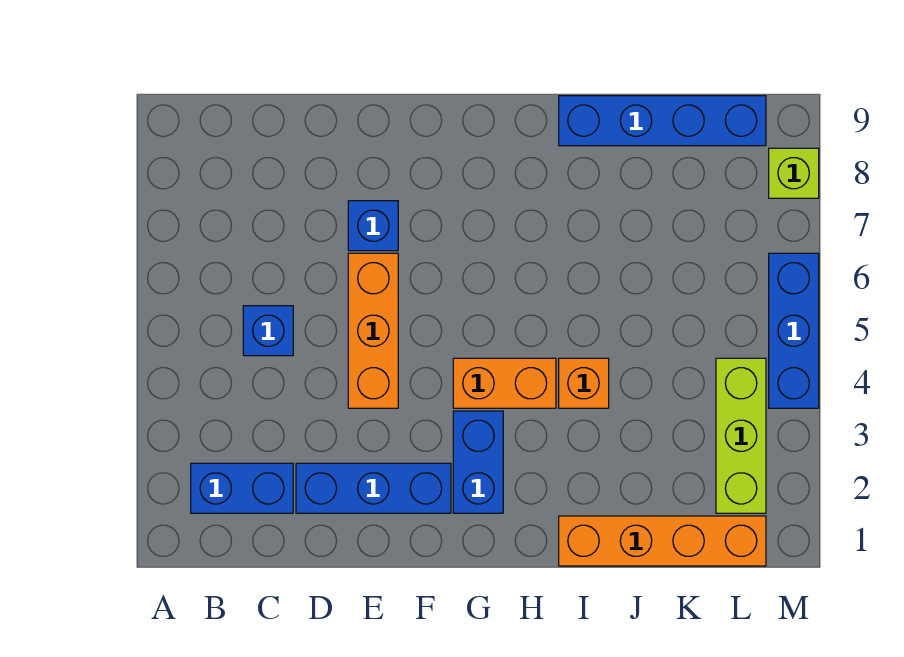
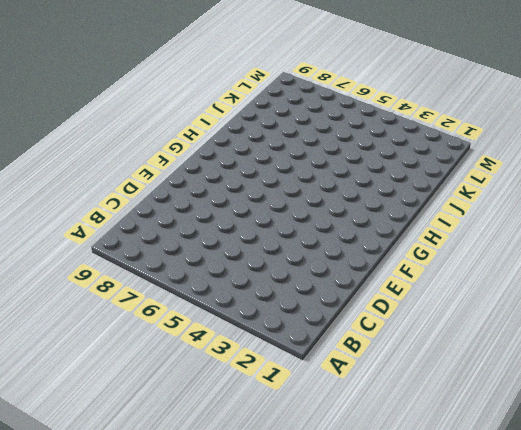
none -> blue brick B2:C2 level 1
none -> blue brick C5 level 1
none -> blue brick D2:F2 level 1

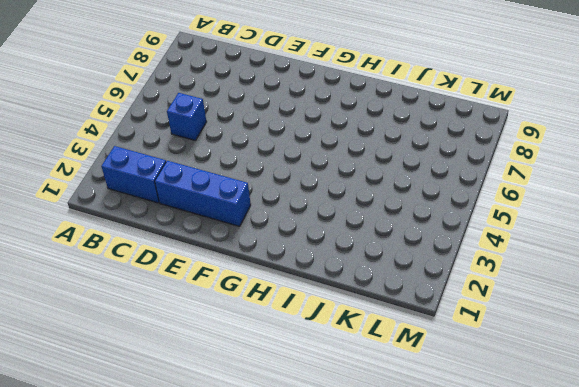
none -> orange brick E4:E6 level 1
none -> blue brick E7 level 1
none -> blue brick G2:G3 level 1

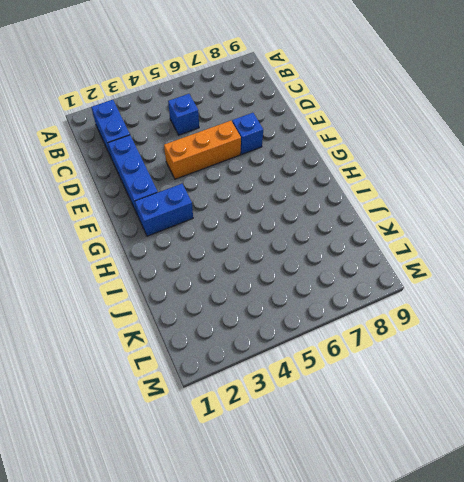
none -> orange brick G4:H4 level 1
none -> orange brick I1:L1 level 1
none -> orange brick I4 level 1

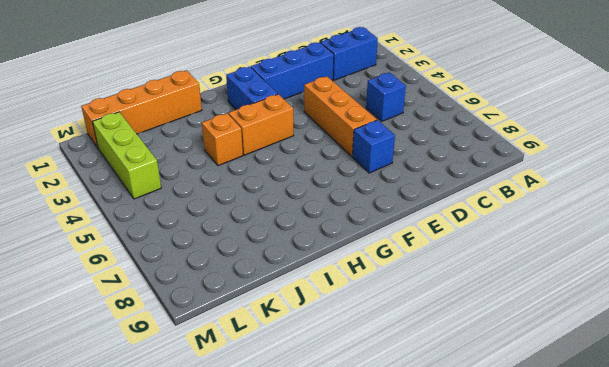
none -> blue brick I9:L9 level 1
none -> blue brick M4:M6 level 1
none -> lime brick M8 level 1

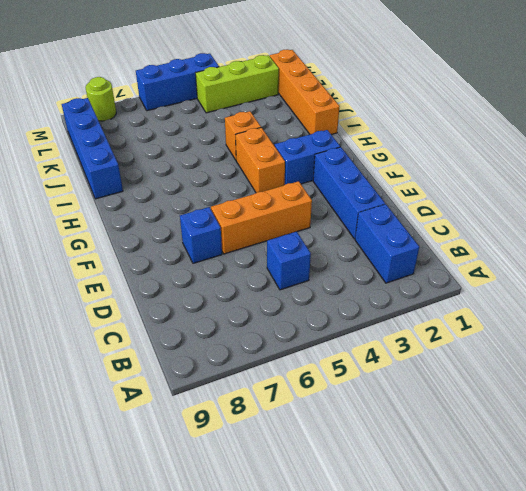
lime round brick M8 level 1 -> lime brick M8 level 1

